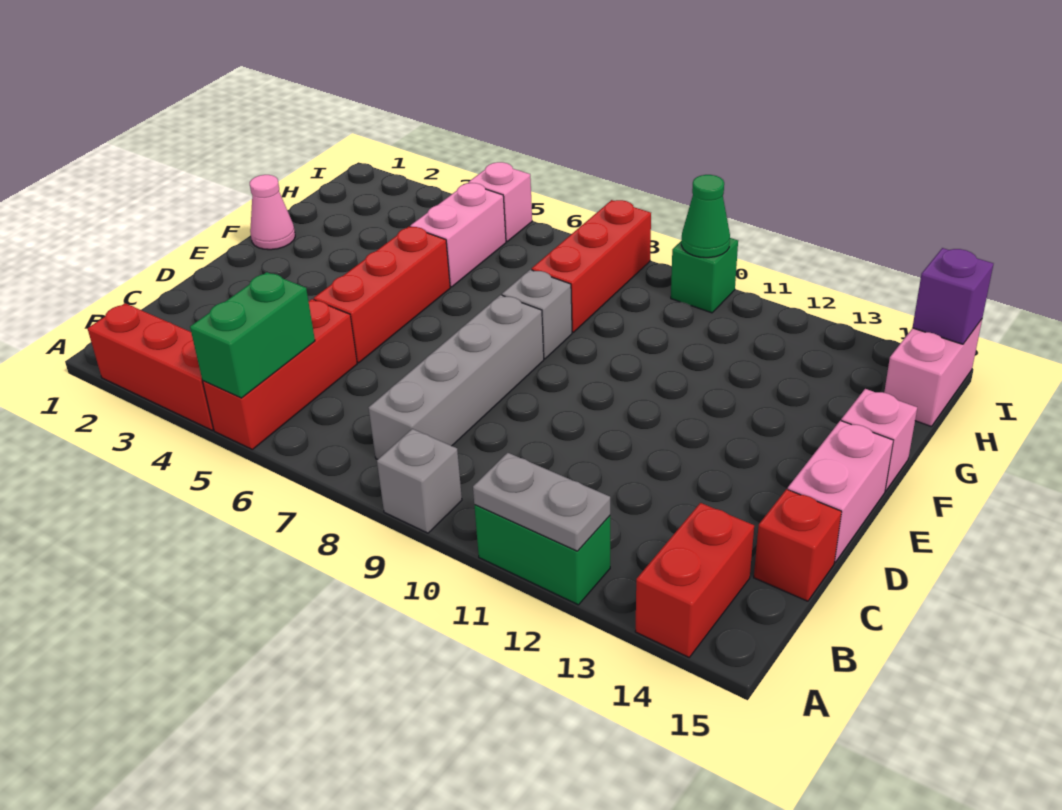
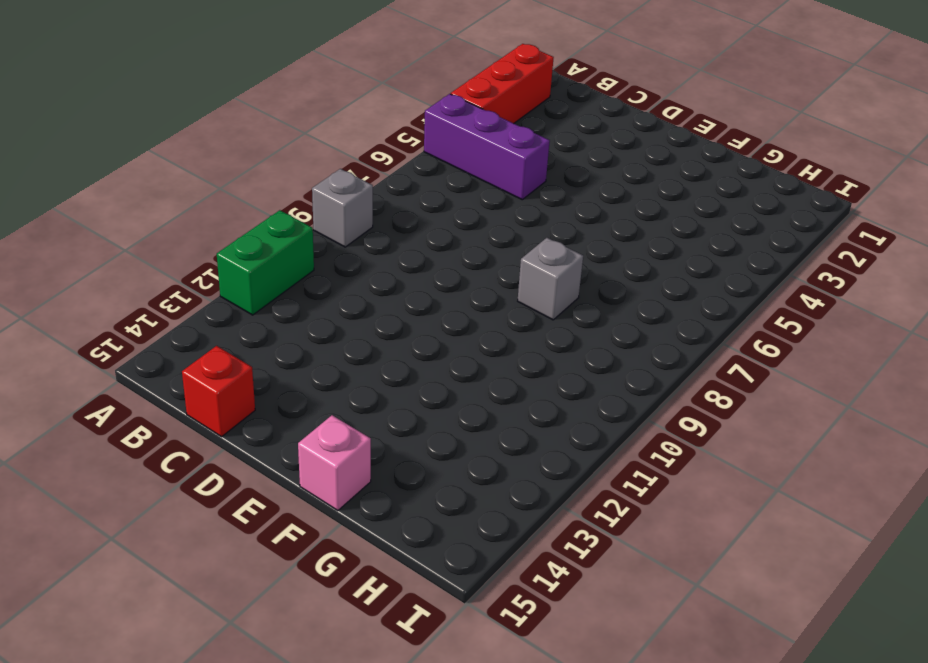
purple brick A5:C5 level 1 -> red brick A5:C5 level 1
none -> red brick A14:B14 level 1
none -> grey brick B8:E8 level 1
none -> red brick D5:F5 level 1

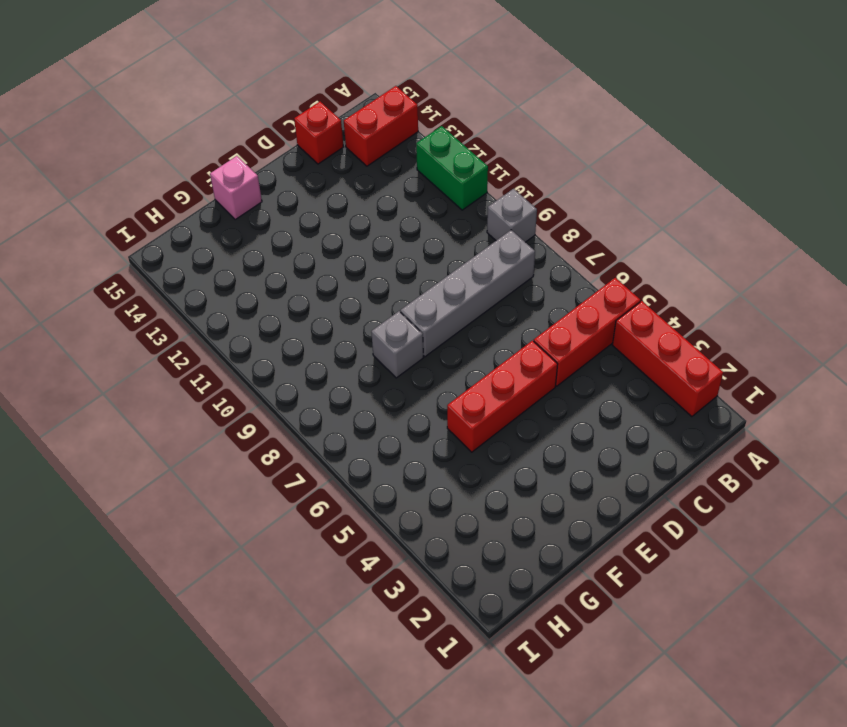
none -> pink brick D15:E15 level 1
none -> pink cone F1 level 1
none -> pink brick G5:H5 level 1

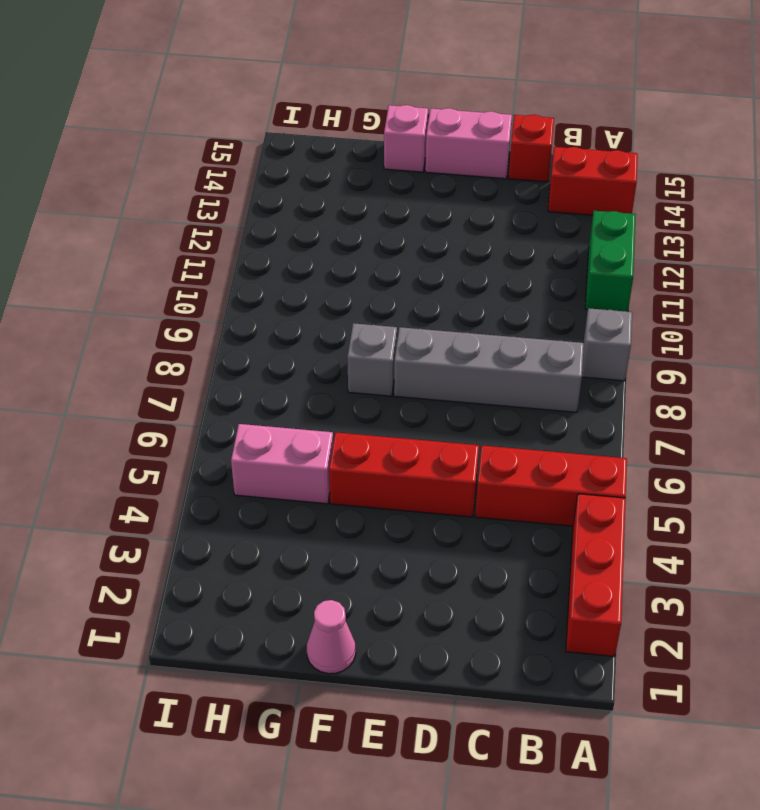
none -> red brick G8:I8 level 1
none -> pink brick H15:I15 level 1
none -> pink brick I5 level 1

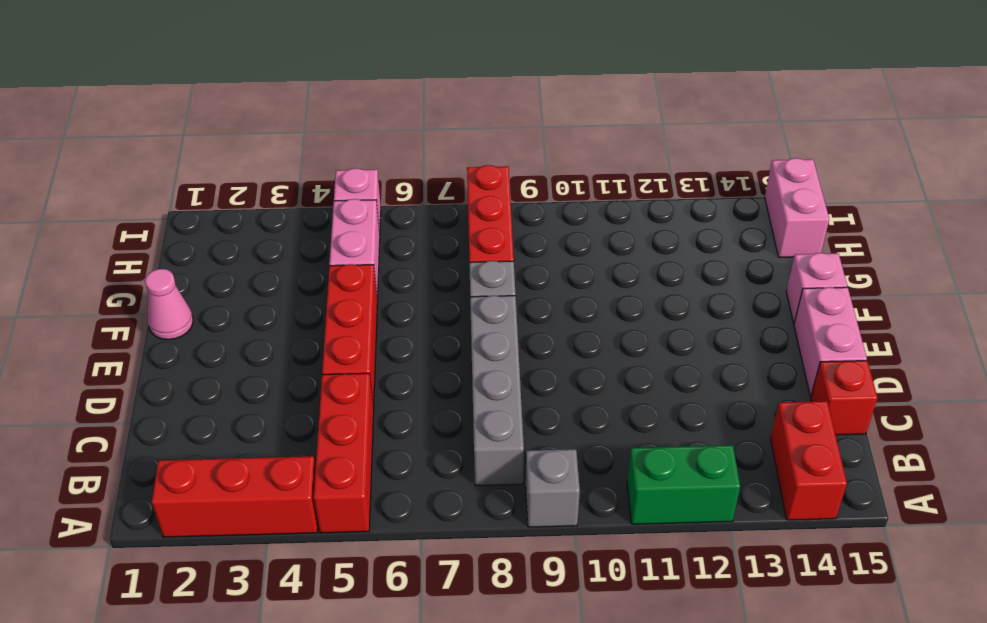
none -> green brick I10 level 1
none -> green brick A5:B5 level 2
none -> grey plate A11:A12 level 2

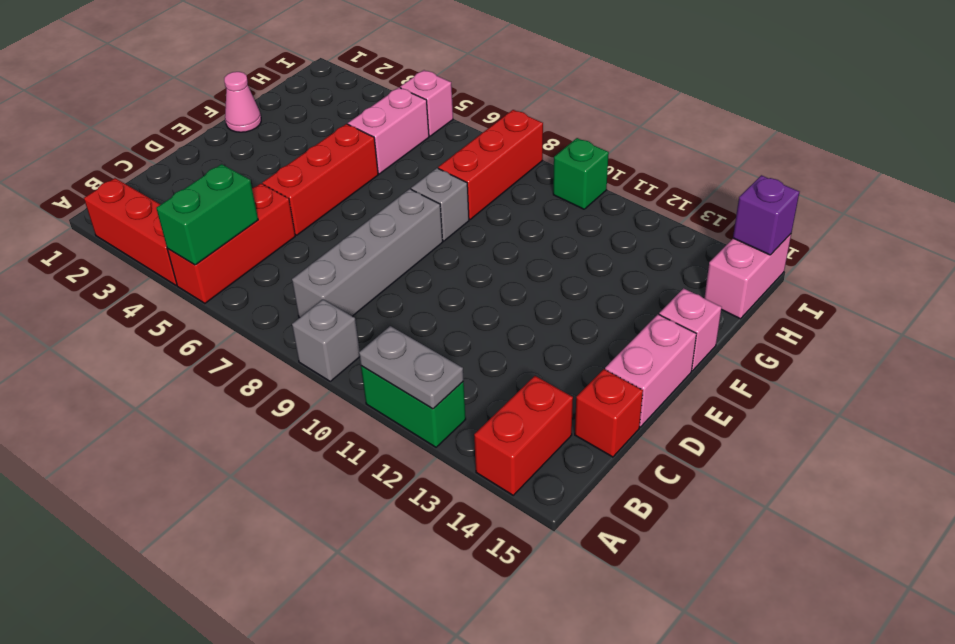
none -> green cone I10 level 2

